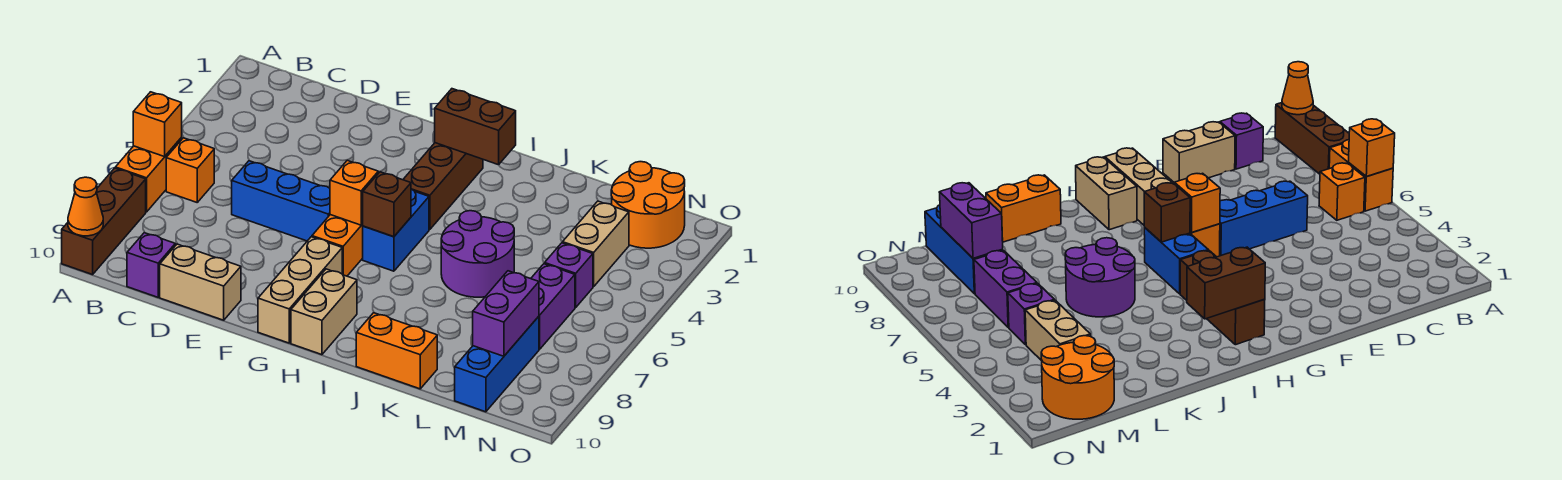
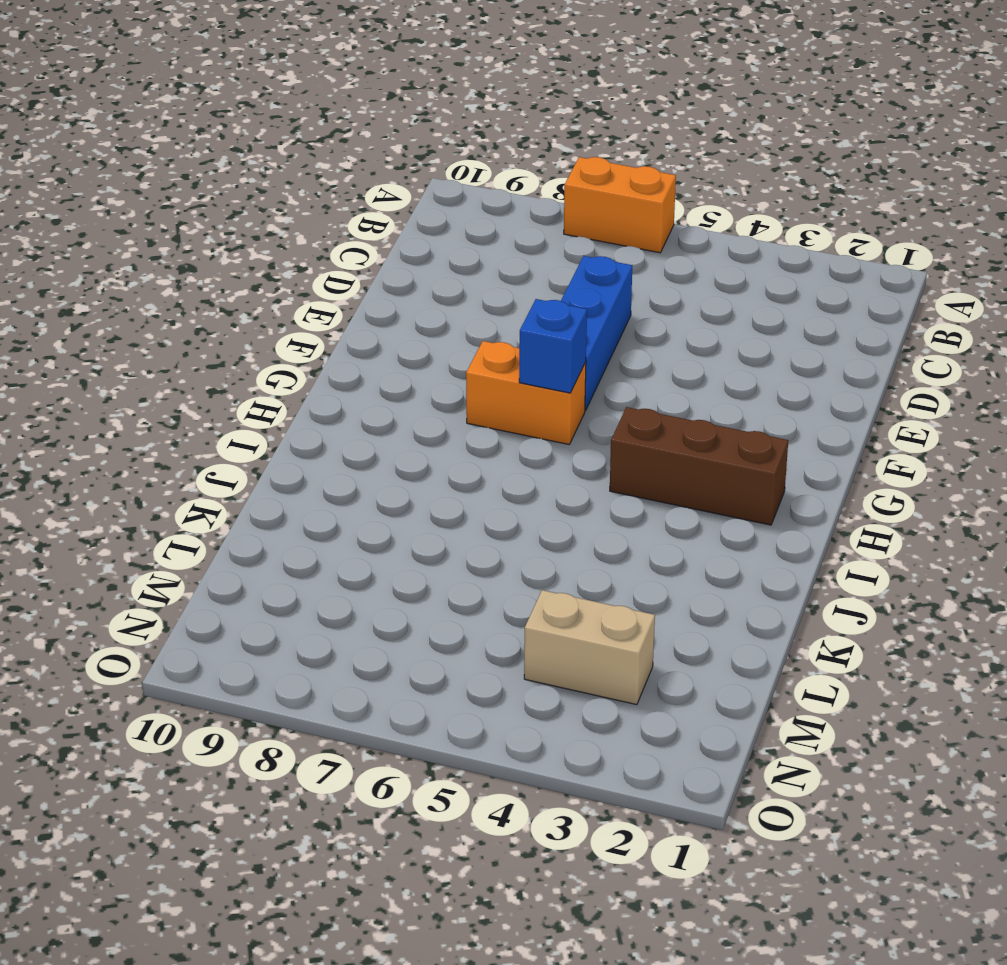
blue brick G6 level 2 -> orange brick G6 level 2
none -> brown brick A8:A10 level 1
none -> orange brick B6 level 1
none -> purple brick C10 level 1

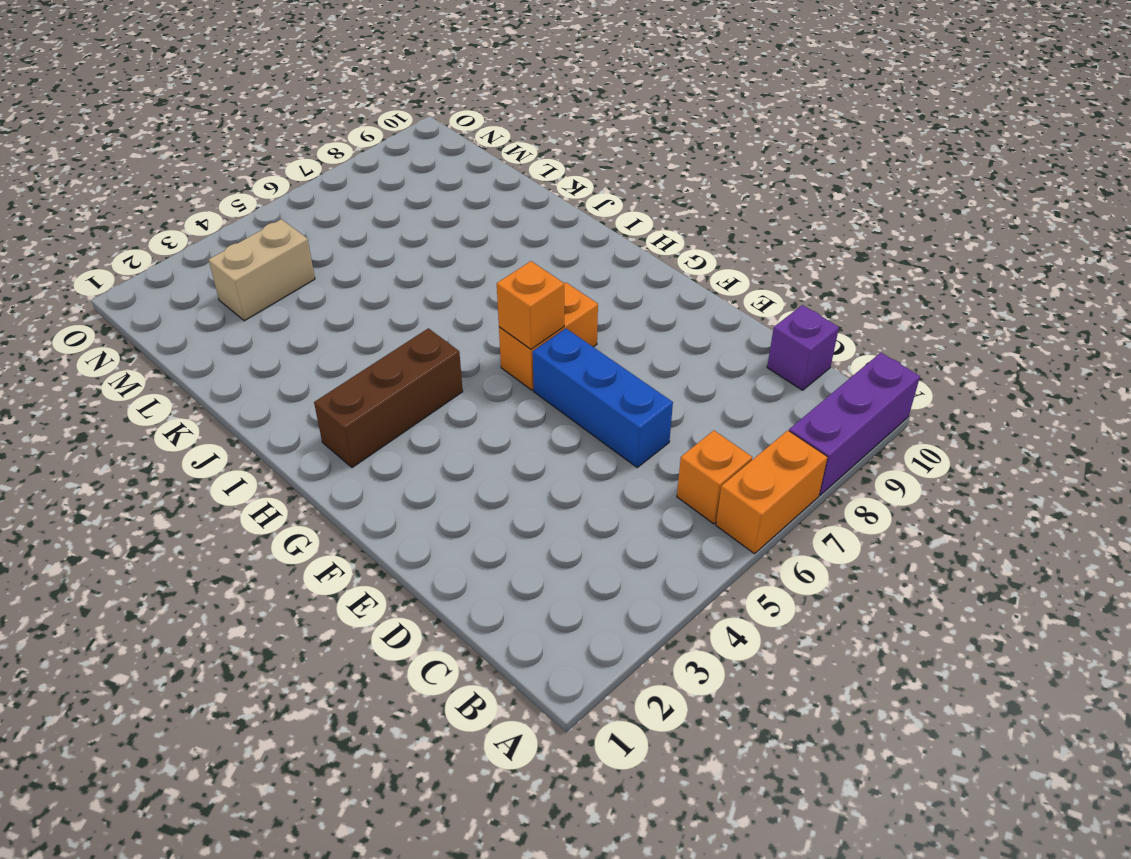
purple brick A8:A10 level 1 -> brown brick A8:A10 level 1
none -> tan brick D10:E10 level 1
none -> tan brick G8:G10 level 1
none -> blue brick H5:H6 level 1

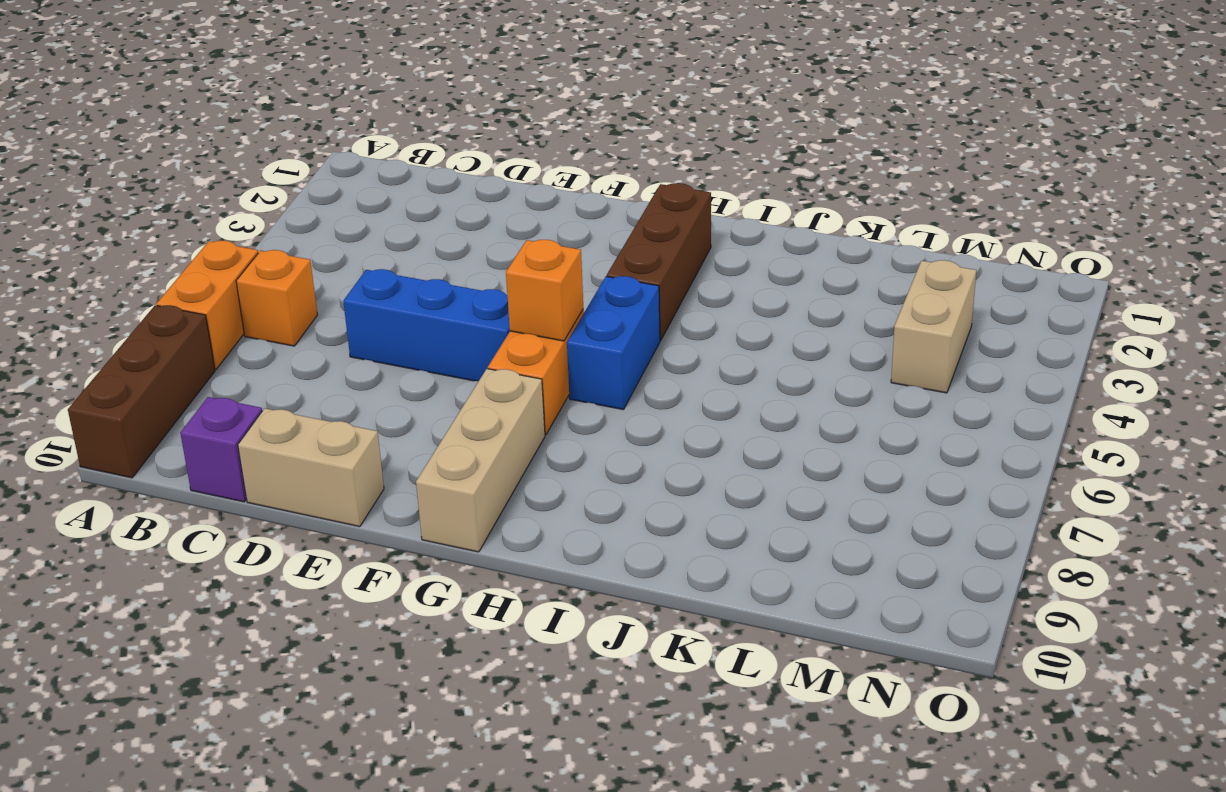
none -> tan brick H9:H10 level 1
none -> purple round brick J5:K6 level 1
none -> orange brick J10:K10 level 1

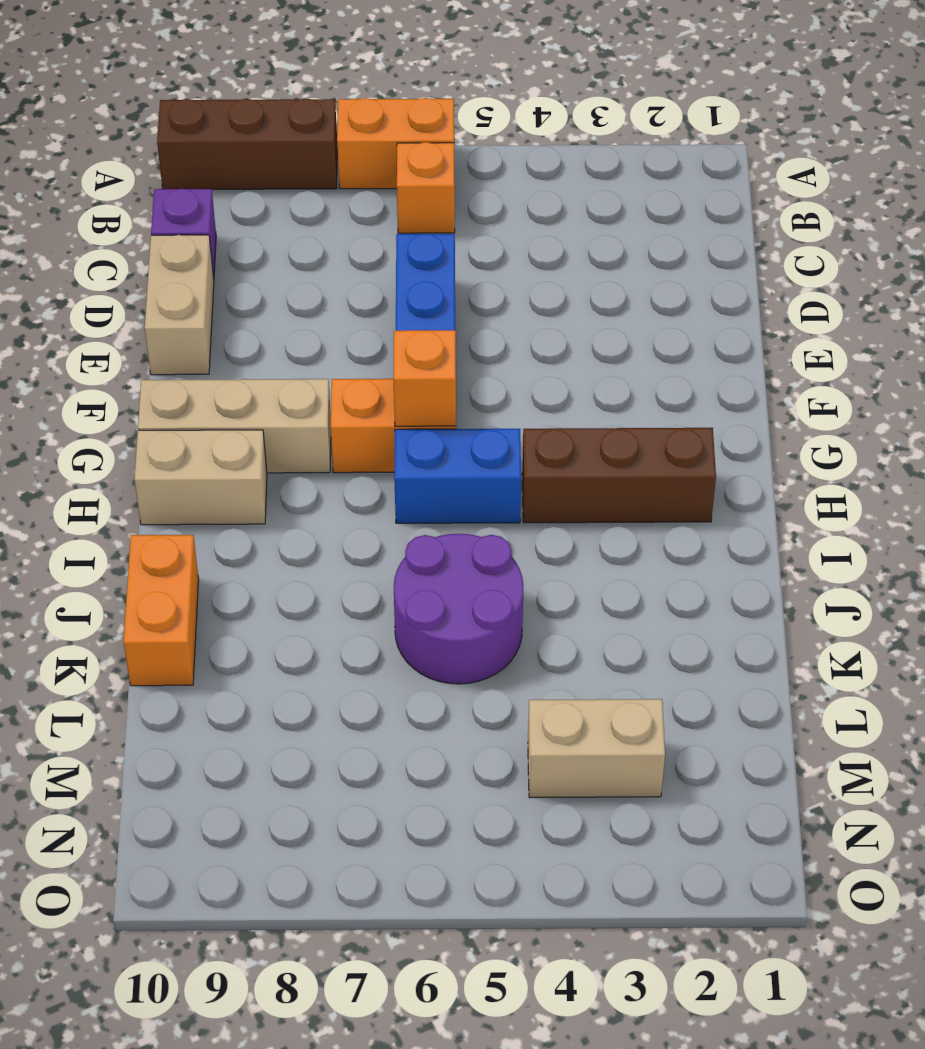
none -> orange round brick M1:N2 level 1
none -> purple brick M5 level 1
none -> purple brick M6:M7 level 1

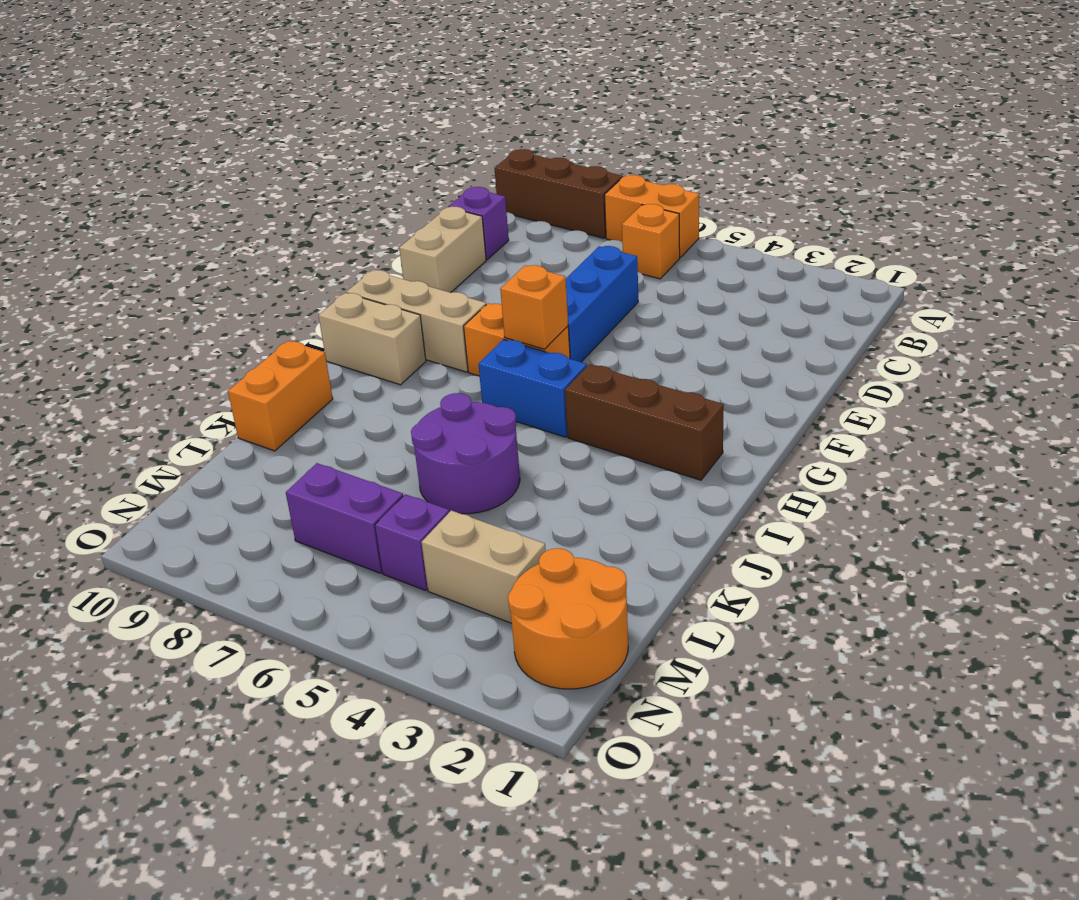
none -> blue brick M8:M10 level 1
none -> orange brick A6 level 2
none -> orange cone A10 level 2

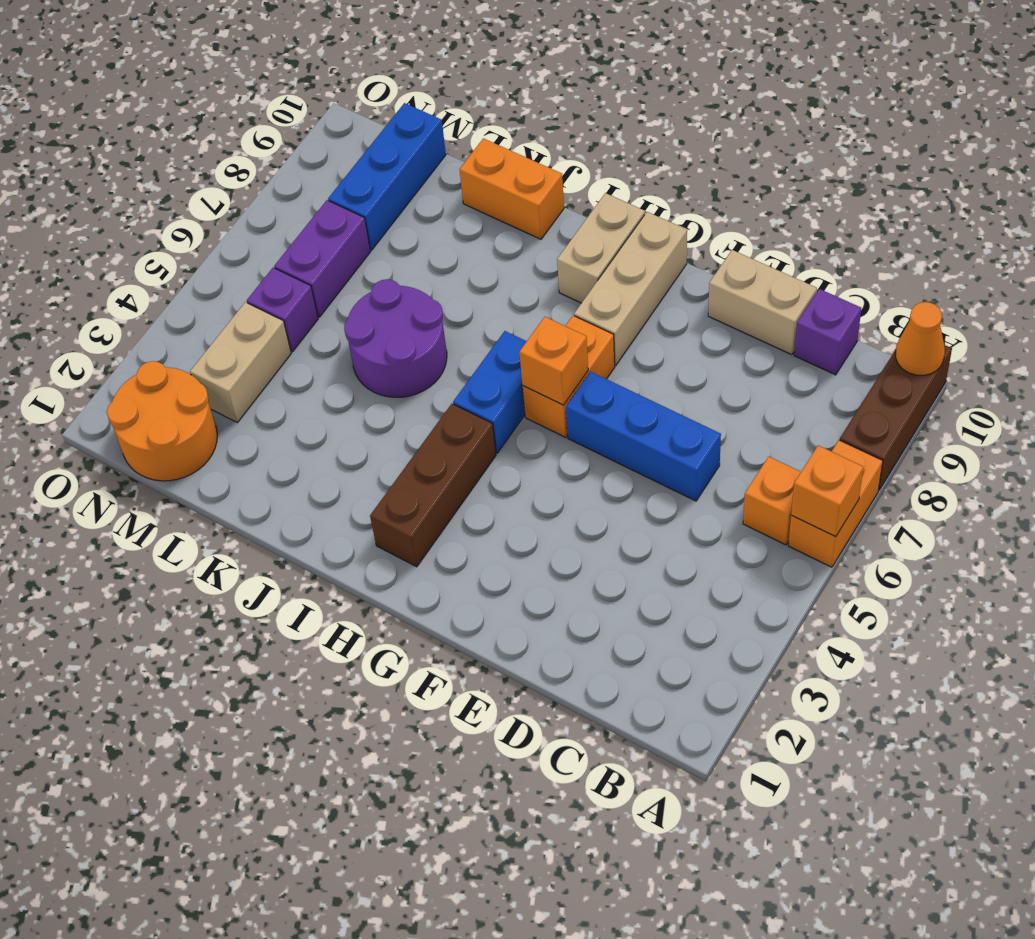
none -> brown brick H2:I2 level 2
none -> brown brick H6 level 2
none -> purple brick M8:M9 level 2

